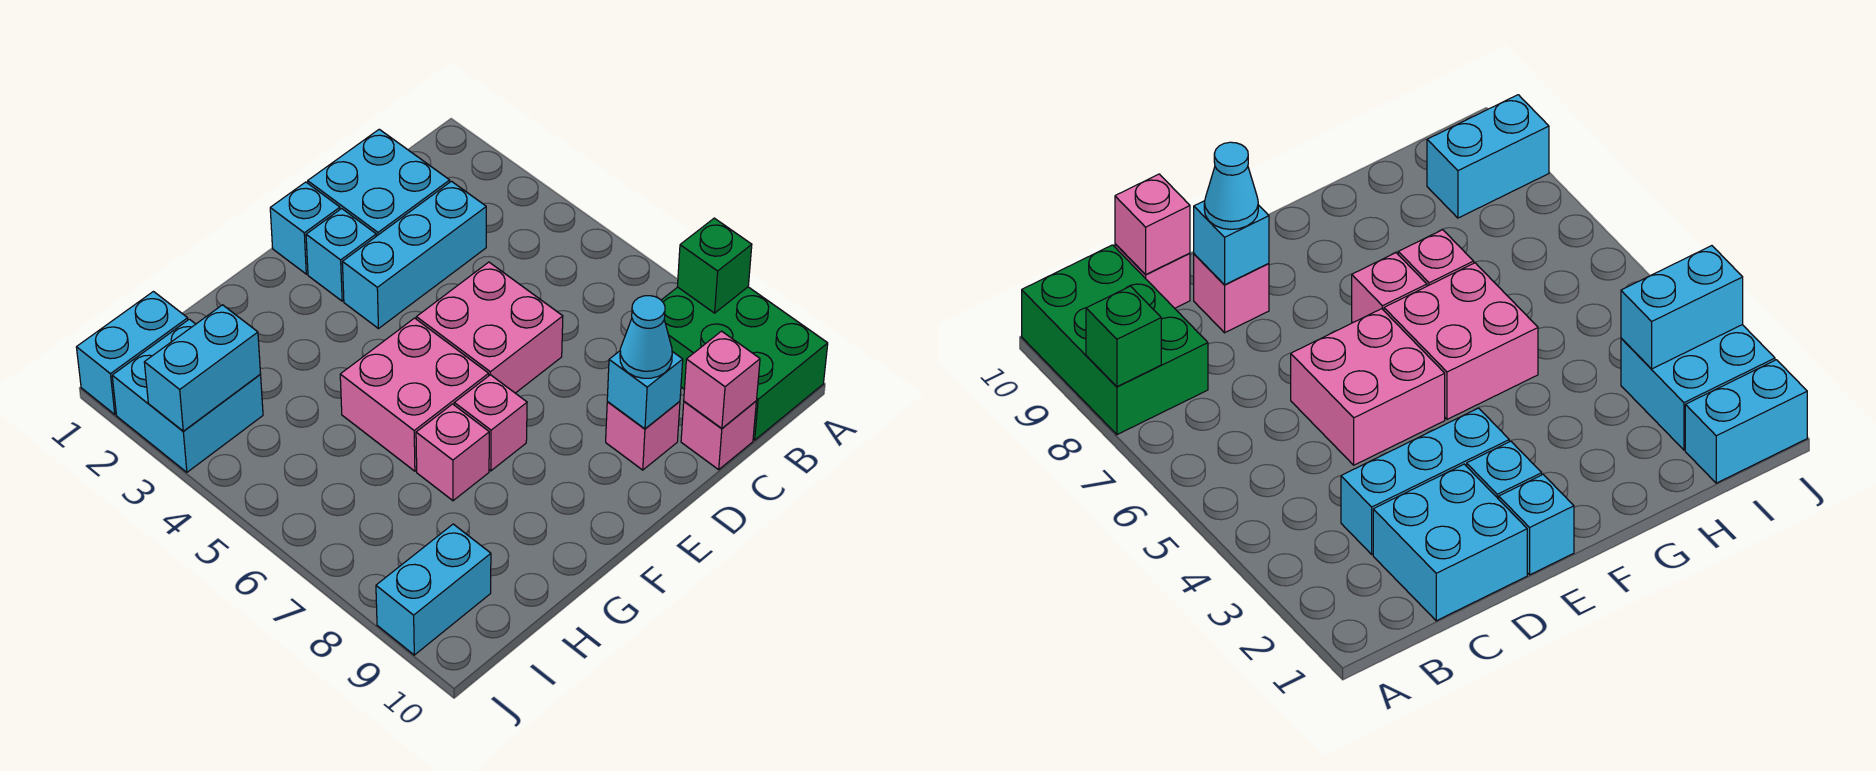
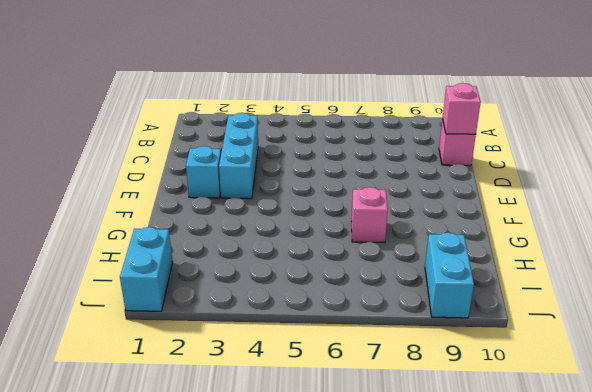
none -> green brick A8:B10 level 1
none -> cyan brick C1:D2 level 1
none -> pink brick D5:E6 level 1

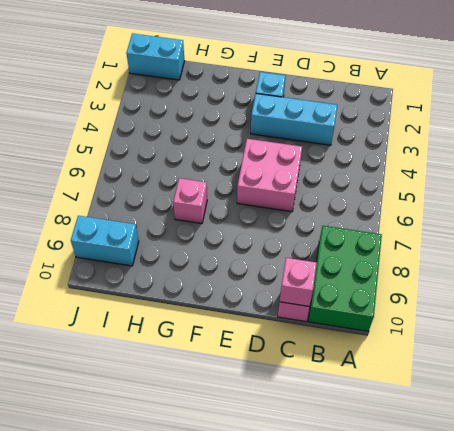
none -> cyan brick C1:D2 level 1
none -> pink brick D9 level 1
none -> cyan brick E1 level 1

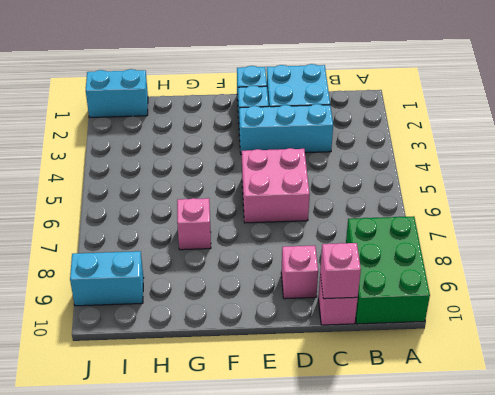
none -> pink brick F5:G6 level 1
none -> pink brick F7 level 1
none -> cyan brick I2:J3 level 1

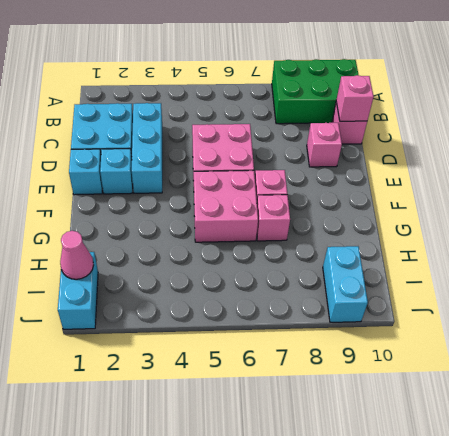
pink cone I1 level 2 -> none
none -> cyan brick I2:J3 level 1
none -> green brick A8 level 2
none -> cyan brick D9 level 2

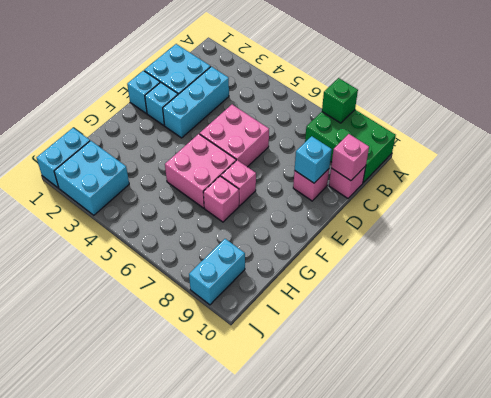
none -> cyan brick I3:J3 level 2
none -> cyan cone D9 level 3

